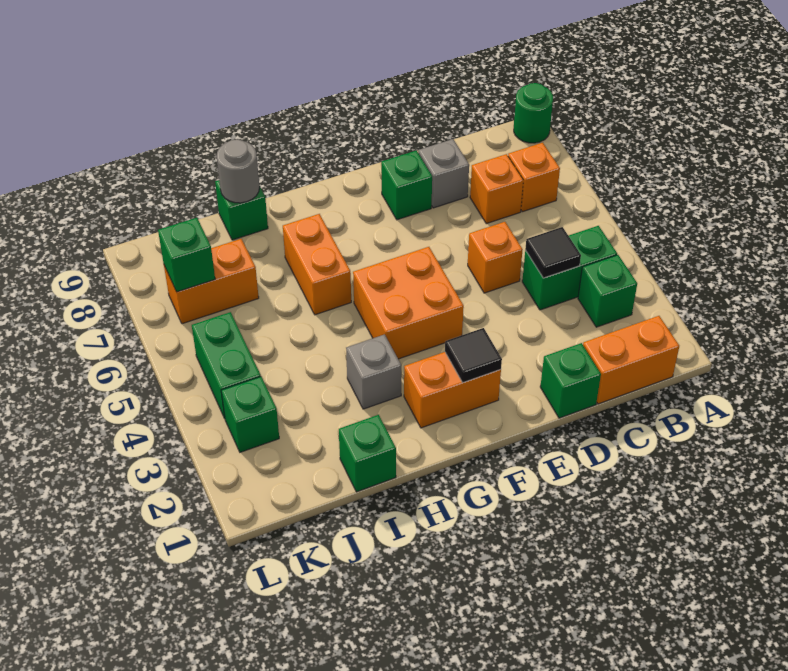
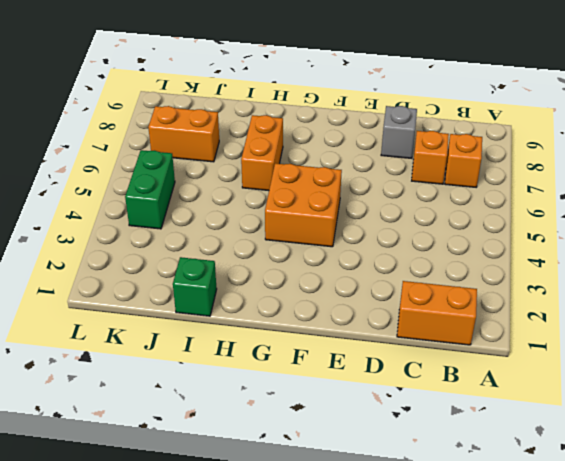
none -> green round brick A9 level 1
none -> green brick B3 level 1
none -> green brick B4:C4 level 1

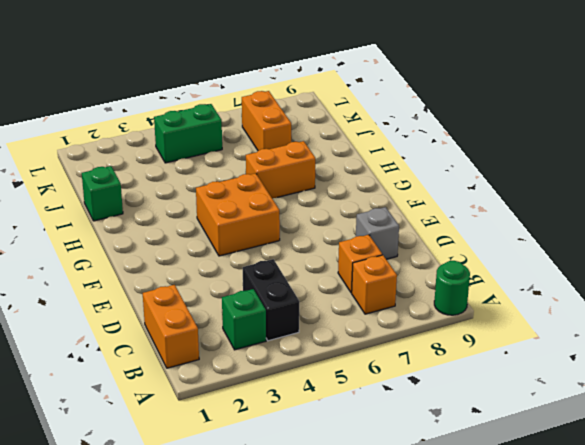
black brick B4:C4 level 1 -> green brick B4:C4 level 1
none -> green brick D1 level 1
none -> orange brick D5 level 1
none -> green brick E8 level 1

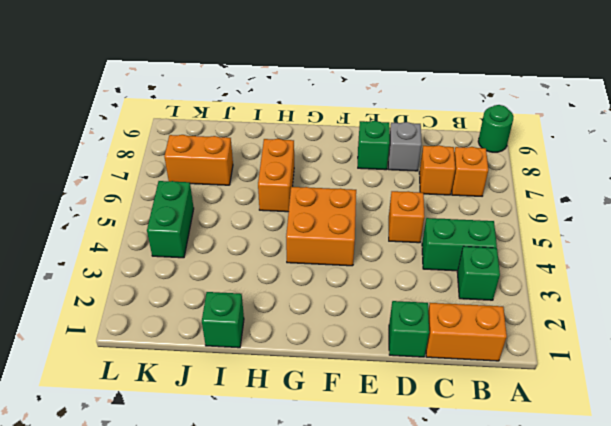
none -> orange brick F2:G2 level 1
none -> grey brick H3 level 1
none -> green brick I9 level 1

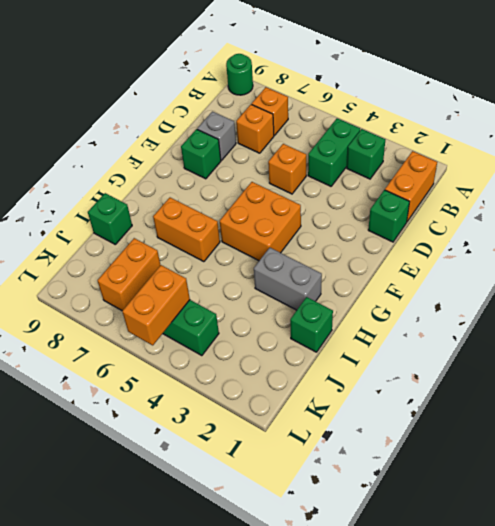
grey brick H2:H3 level 1 -> grey brick H3 level 1
orange brick K5:L5 level 2 -> orange brick F2:G2 level 1
none -> green brick K3 level 1
none -> black tile C4 level 2
none -> black tile F2 level 2

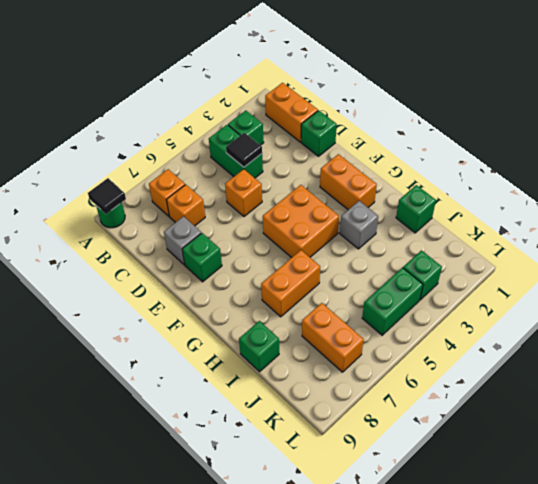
black tile A9 level 2 -> black tile F2 level 2
none -> grey round brick I9 level 2
none -> green brick K7 level 2

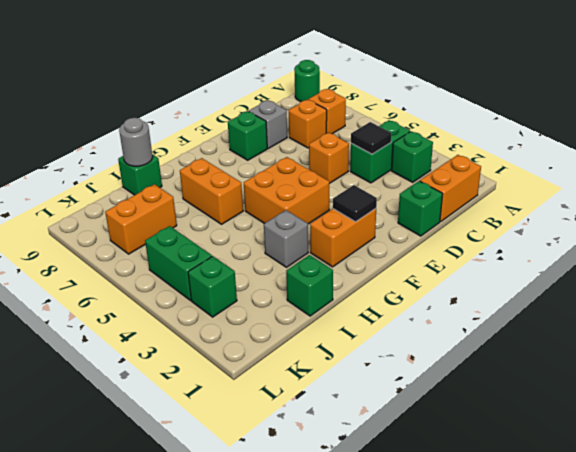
none -> green brick K7 level 2

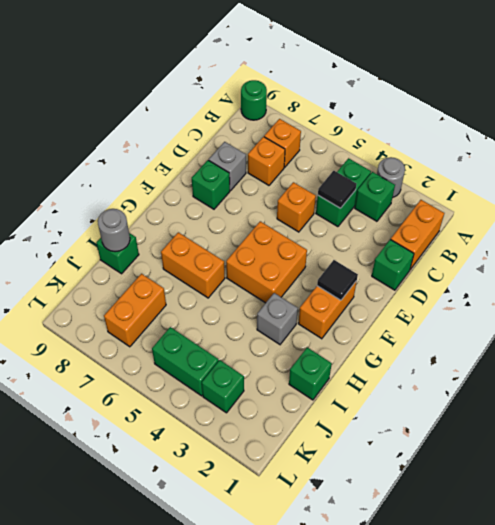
grey round brick A3 level 1 -> none
none -> green brick K7 level 2

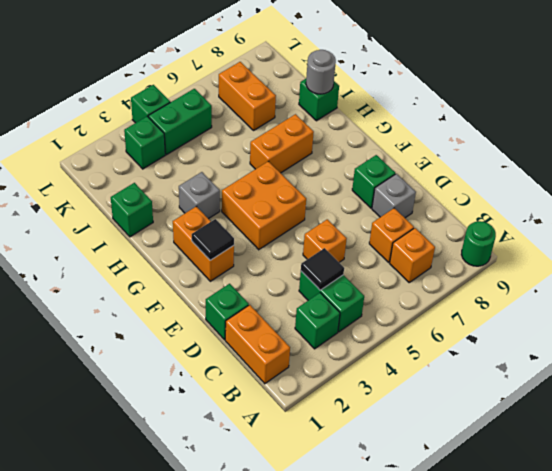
green brick L4 level 1 -> green brick K7 level 2

